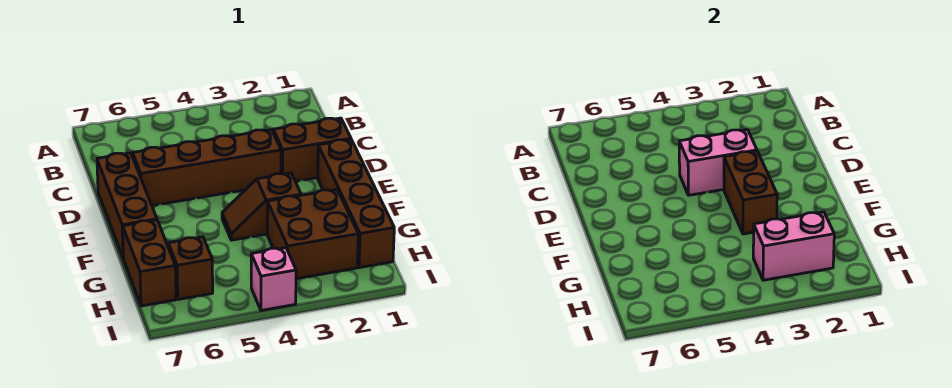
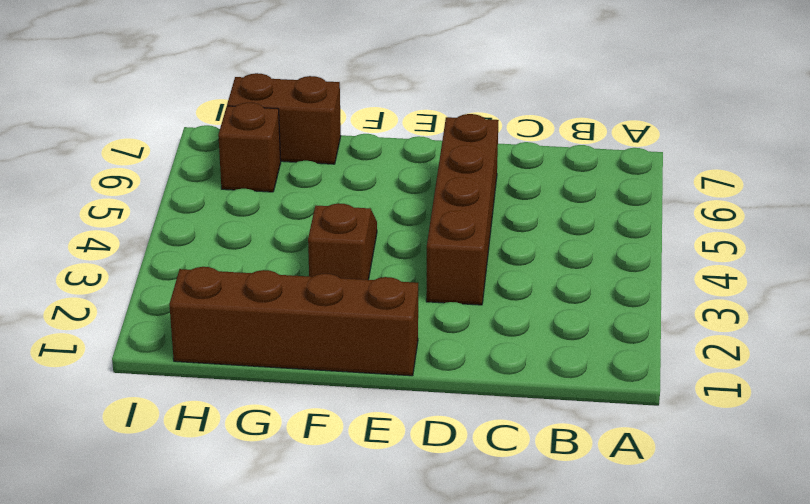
none -> brown brick D1:D2 level 1
none -> brown brick D7:F7 level 1
none -> brown brick G2:H3 level 1

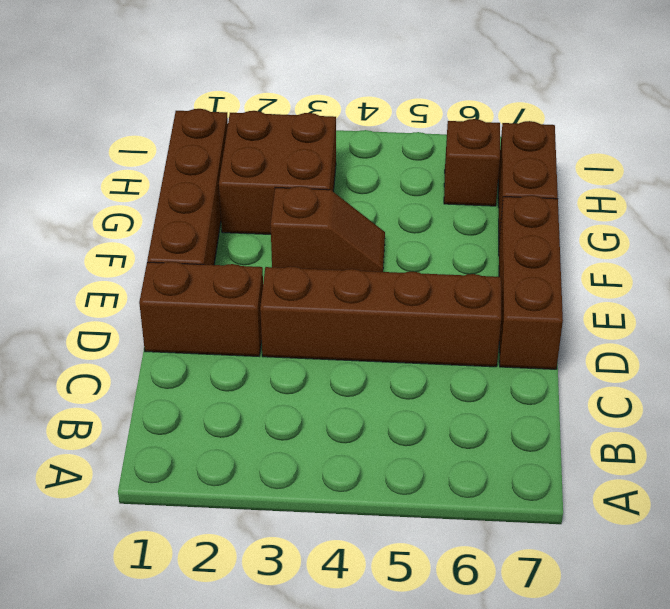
none -> pink brick I4 level 1
none -> pink brick D3:D4 level 2
none -> brown brick E3:F3 level 2

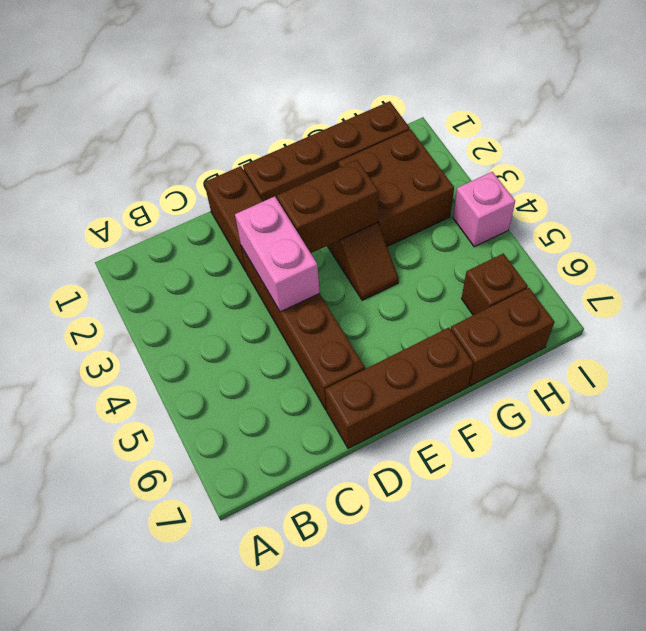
none -> pink brick H2:H3 level 2

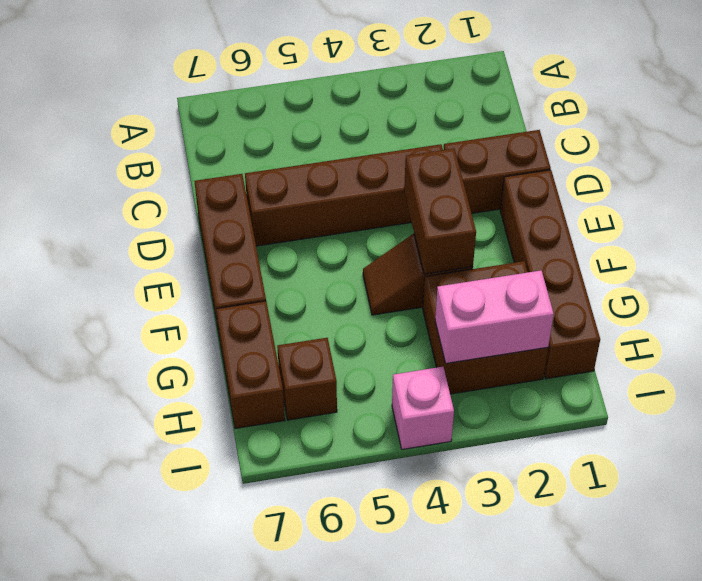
none -> pink brick D3:D4 level 2

